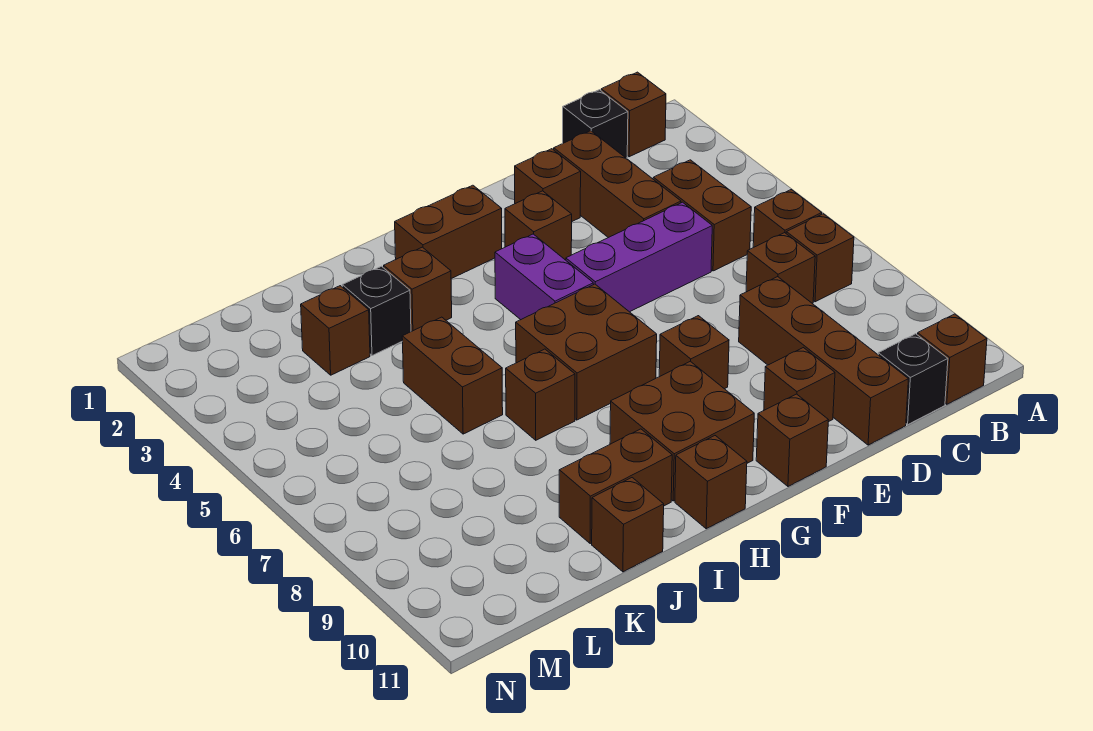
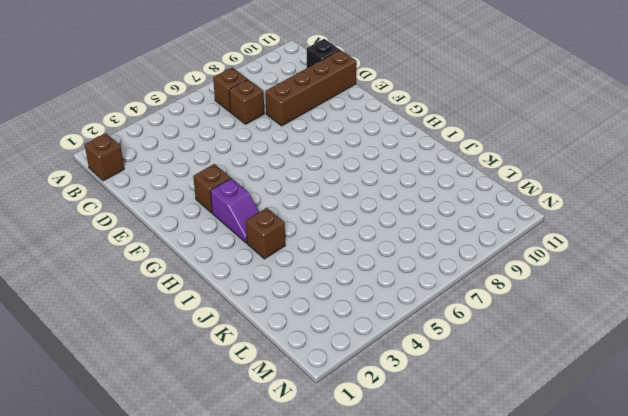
purple slope G3:H3 level 1 top G -> none
none -> brown brick B6 level 1
none -> brown brick B11 level 1
none -> black brick C1 level 1

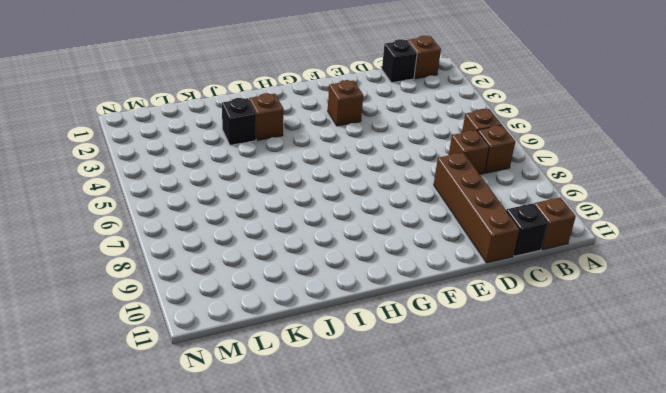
none -> brown brick C4:C5 level 1
none -> brown brick D2:D4 level 1
none -> purple brick D5:F5 level 1

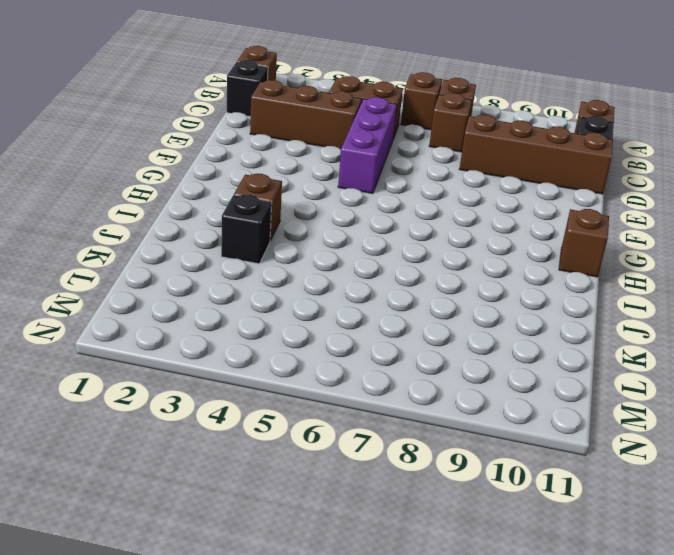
none -> brown brick E2 level 1
none -> brown brick E10 level 1
none -> brown brick F3 level 1

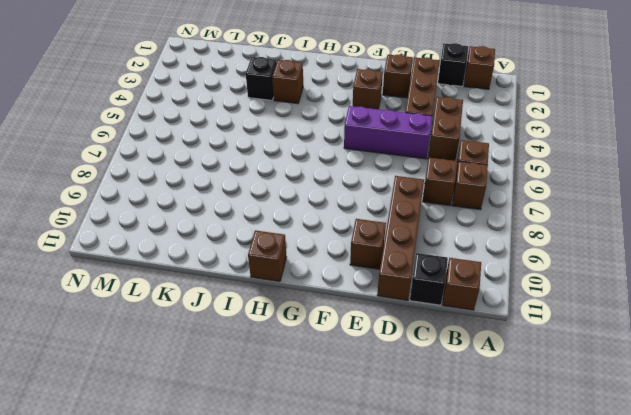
none -> brown brick F8 level 1
none -> brown brick F11 level 1
none -> brown brick G2:H2 level 1

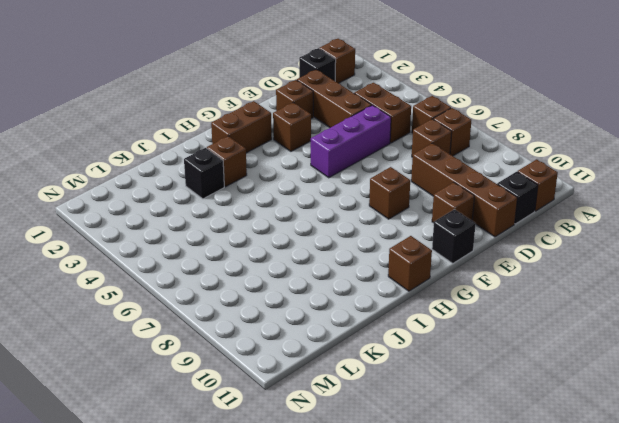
black brick F11 level 1 -> brown brick F11 level 1
none -> purple brick G4:G5 level 1
none -> brown brick G6:H7 level 1
none -> brown brick G9:H10 level 1

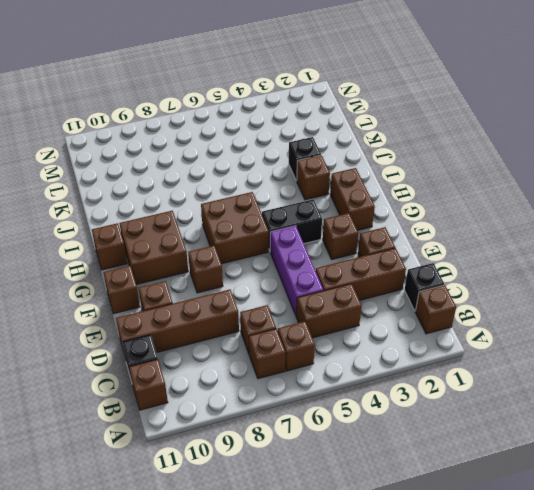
black brick G4:G5 level 1 -> purple brick G4:G5 level 1
none -> brown brick I7 level 1
none -> brown brick I10:J10 level 1
none -> brown brick J5:J6 level 1

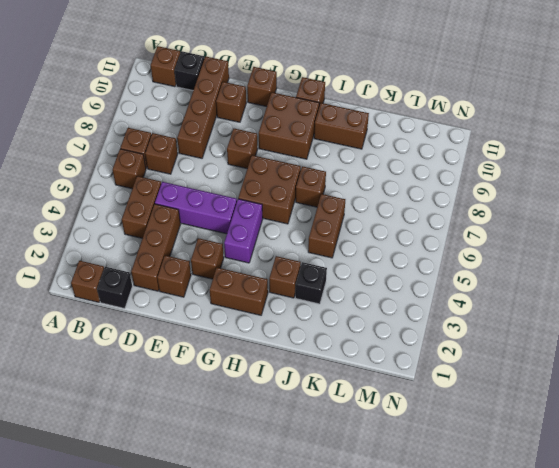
none -> brown brick J11 level 1
none -> brown brick K3 level 1

